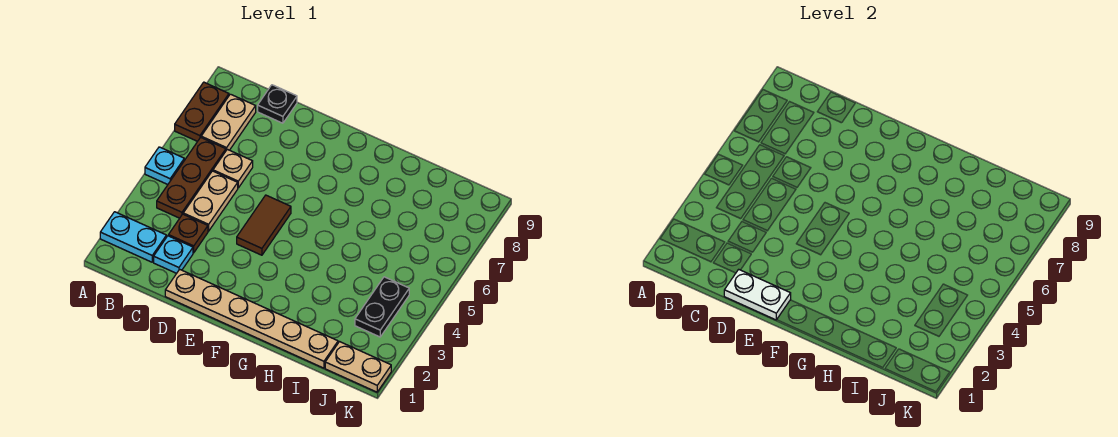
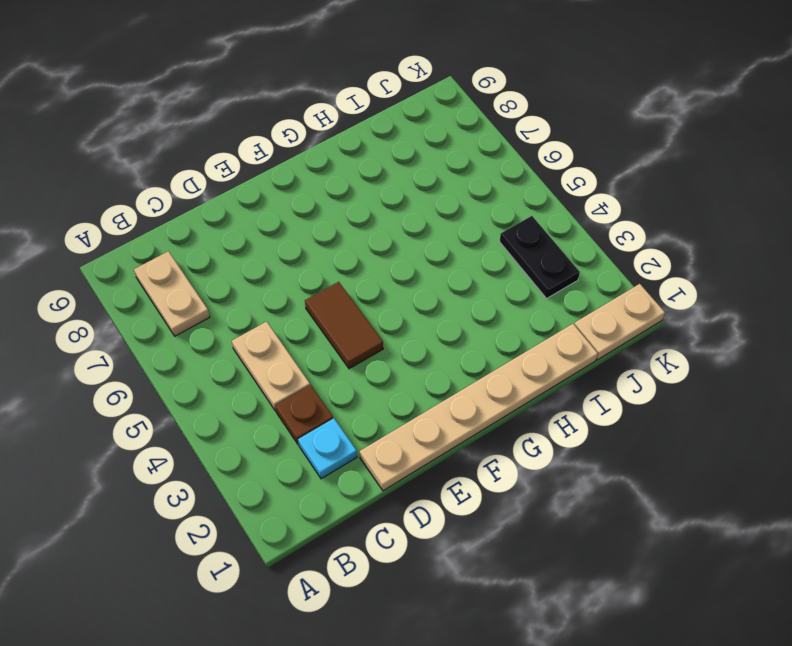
none -> cyan plate A2:B2 level 1
none -> cyan plate A5 level 1
none -> brown plate A7:A8 level 1

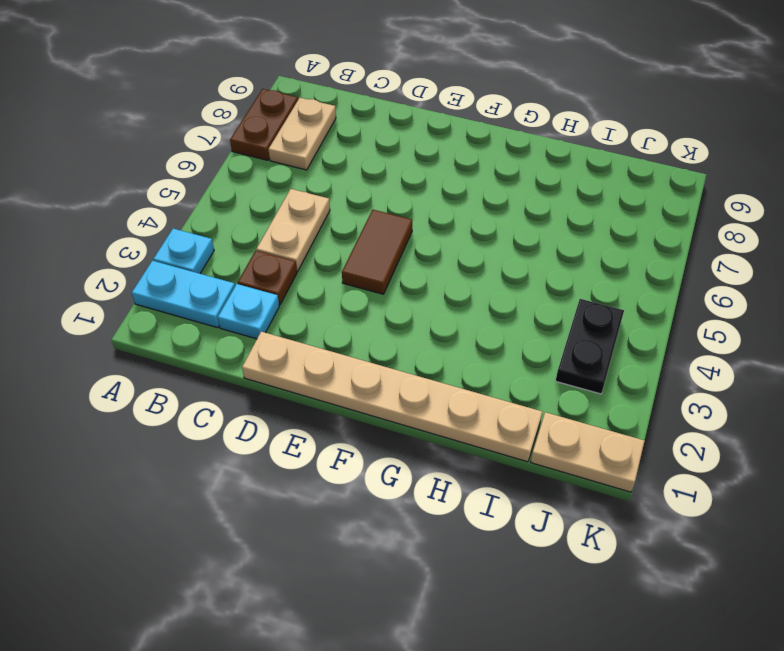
cyan plate A3 level 1 -> cyan plate A5 level 1
none -> brown plate B4:B6 level 1
none -> tan plate C6 level 1
none -> black plate C9 level 1

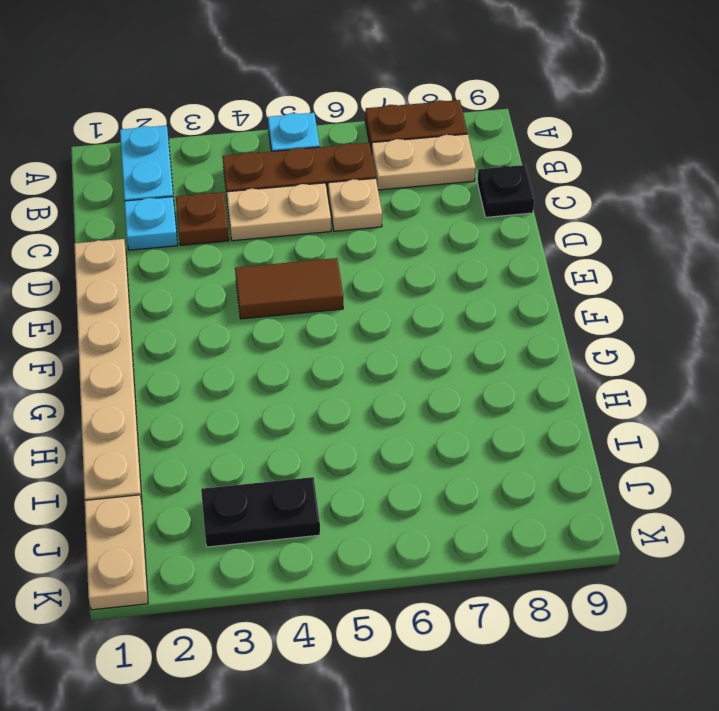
none -> white plate D1:E1 level 2

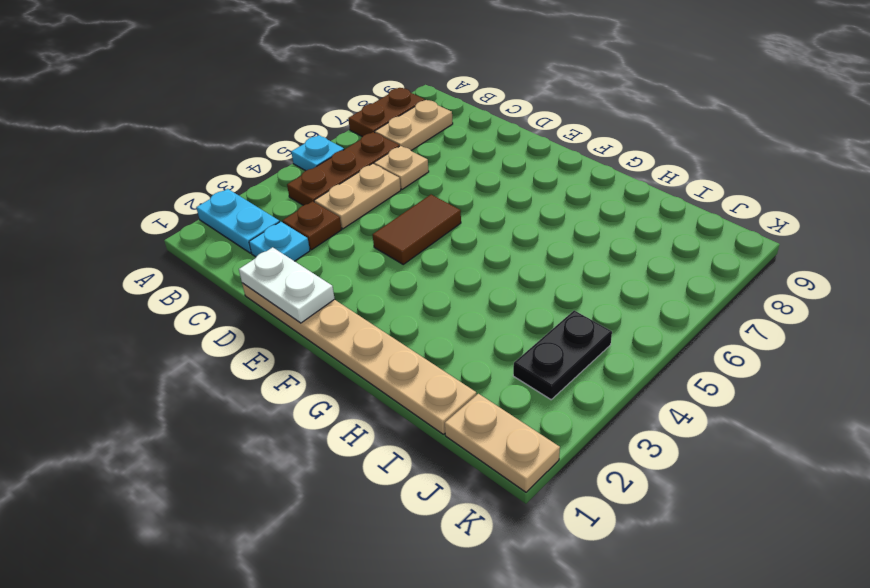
none -> black plate C9 level 1

